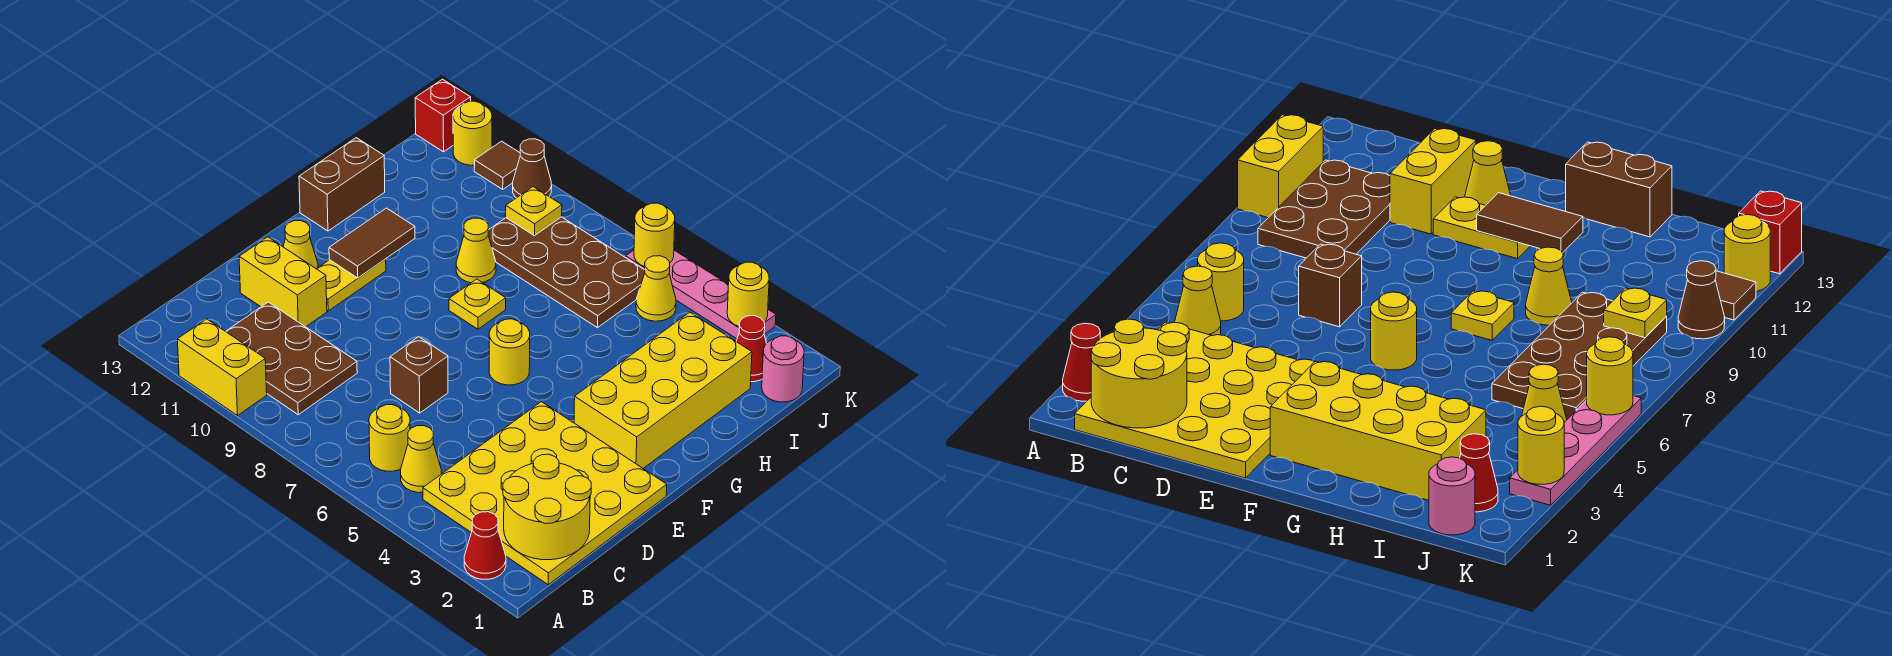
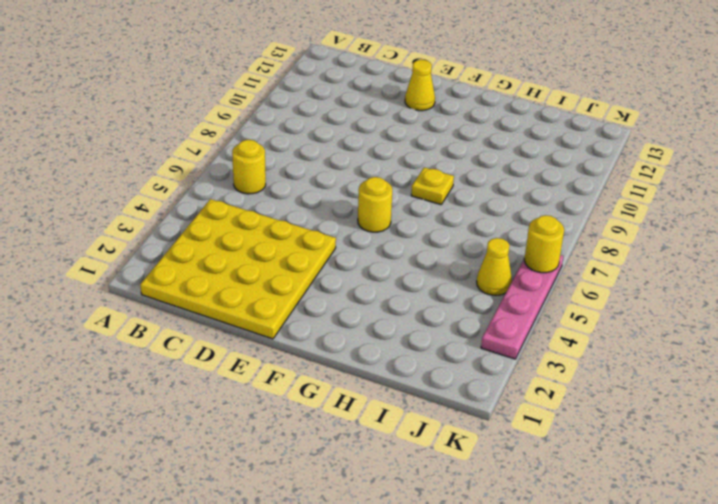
none -> red cone A2 level 1
none -> yellow brick A10:A11 level 1
none -> yellow cone B5 level 1

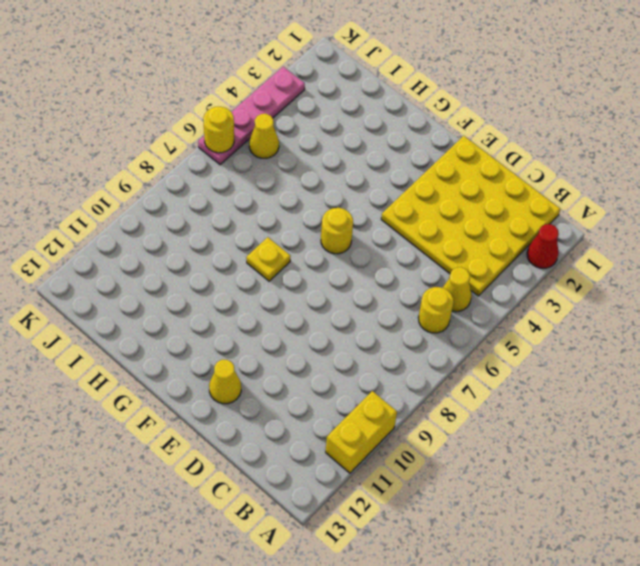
none -> brown plate B9:C11 level 1
none -> brown brick D7 level 1
none -> yellow brick D11:D12 level 1

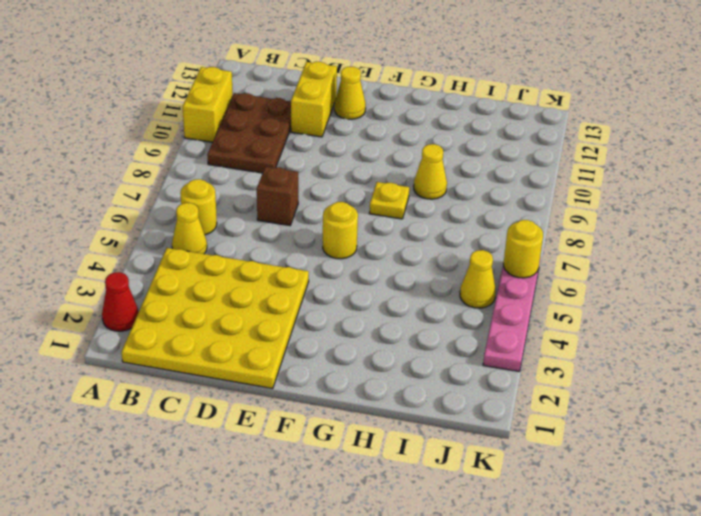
none -> yellow plate E11:F11 level 1
none -> yellow brick F2:I3 level 1
none -> brown brick G13:H13 level 1

